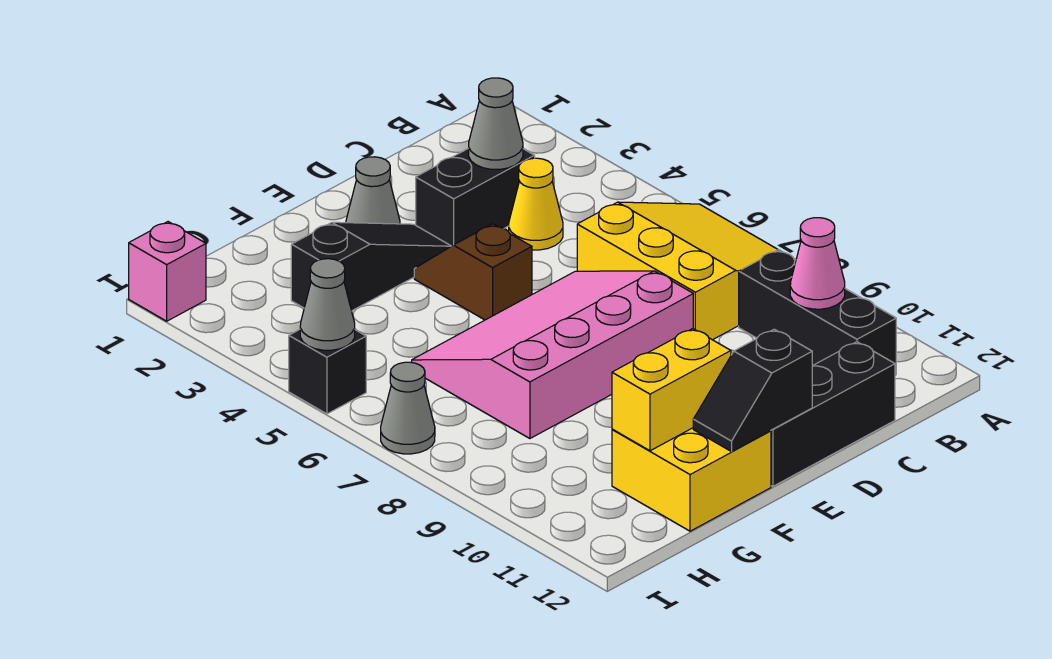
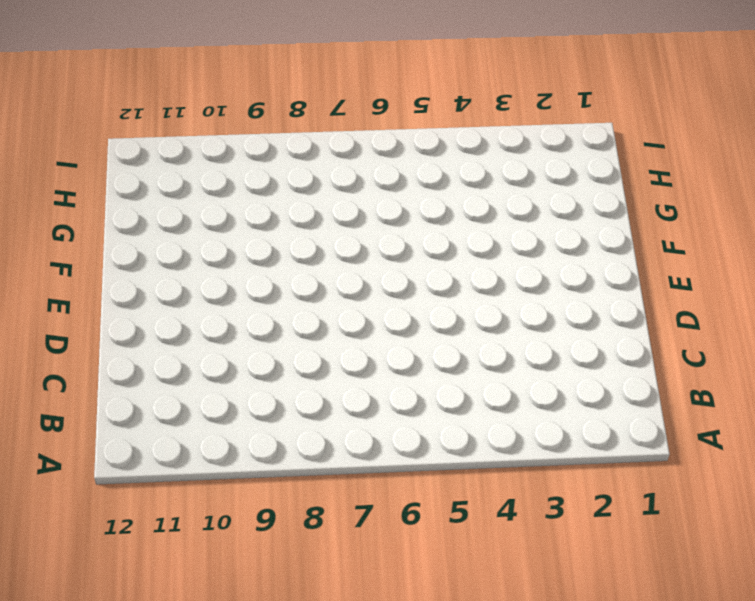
none -> yellow slope A6:C8 level 1 top C
none -> black brick B9:B11 level 1
none -> black brick C3:D3 level 1

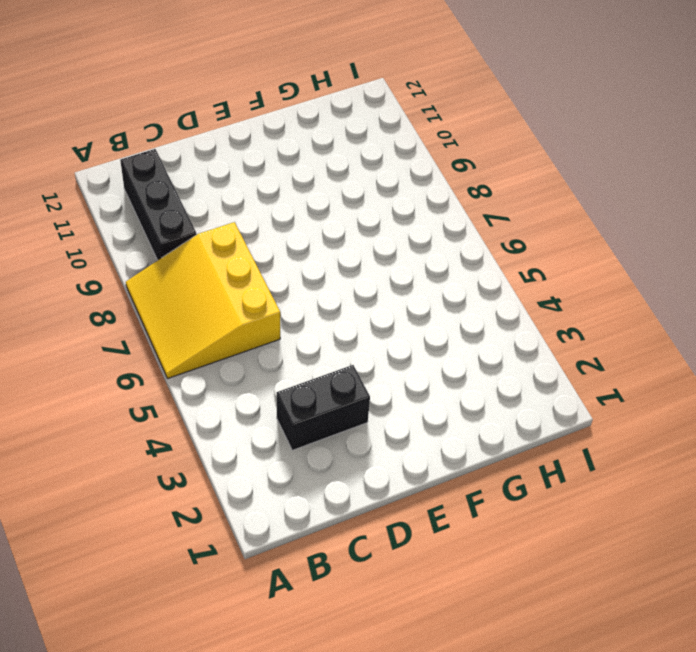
none -> yellow cone C4 level 1
none -> black brick C12:E12 level 1
none -> pink slope D6:G8 level 1 top 8

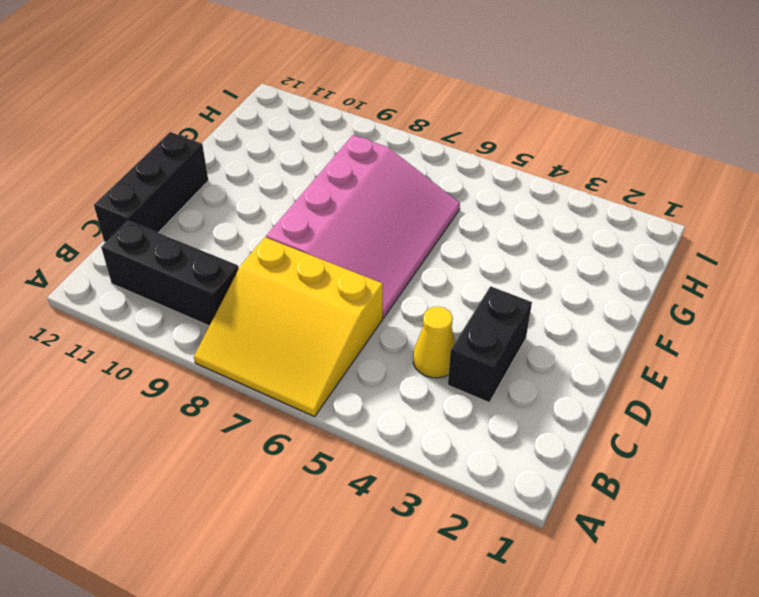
none -> grey cone E2 level 1
none -> black slope E3:G3 level 1 top G
none -> brown slope E4:E5 level 1 top 5

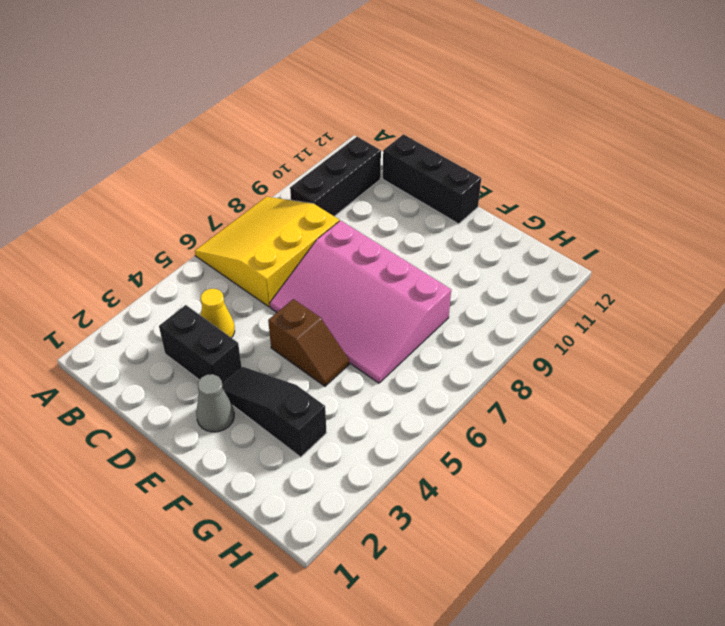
brown slope E5:F5 level 1 top E -> brown slope E4:E5 level 1 top 5
none -> yellow brick F11:G12 level 1
none -> pink brick I1 level 1
none -> black brick I5 level 1

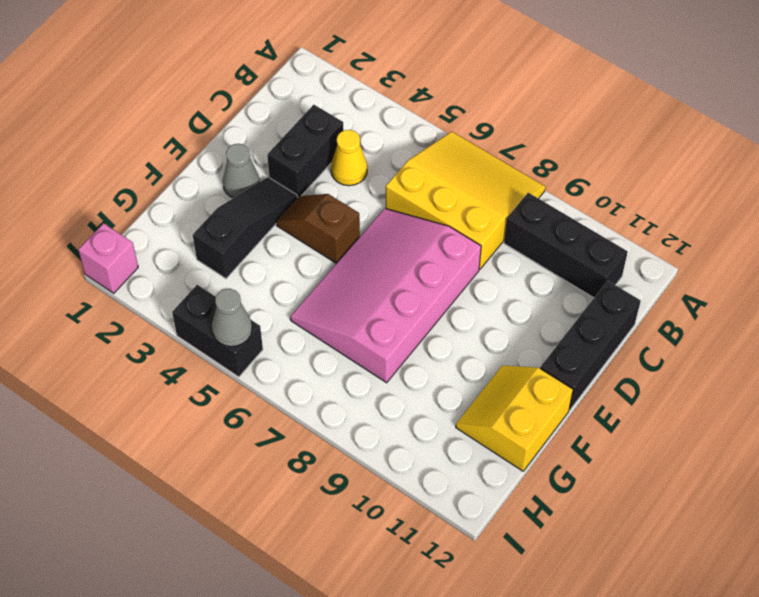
yellow slope F11:G12 level 1 top 12 -> yellow brick F11:G12 level 1
black brick I4:I5 level 1 -> black brick I5 level 1
none -> grey cone I7 level 1
none -> pink cone B10 level 2
none -> grey cone C3 level 2

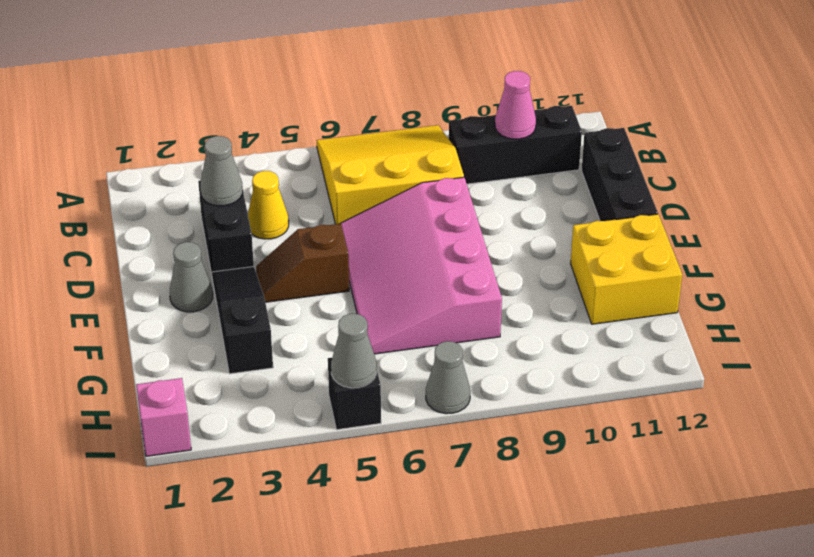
none -> black slope E12:F12 level 2 top E
none -> yellow brick F11:G11 level 2

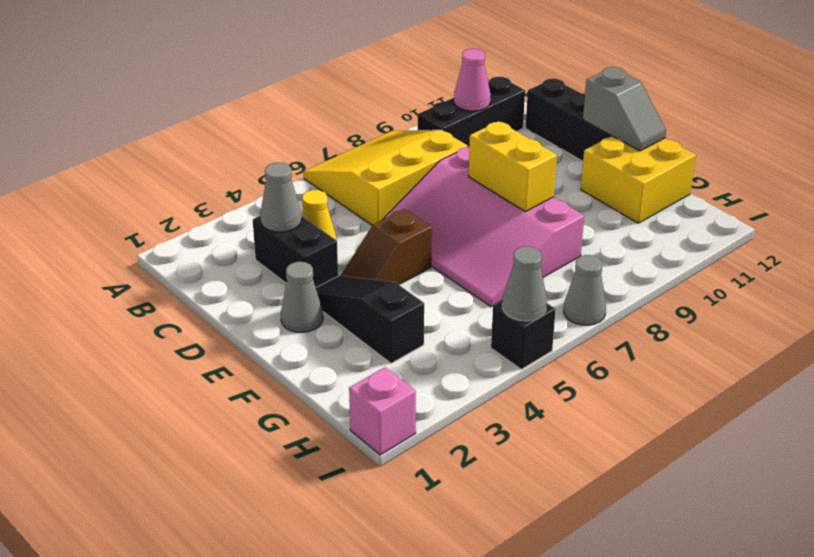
yellow brick E8:F8 level 2 -> yellow brick F11:G11 level 2
grey slope E12:F12 level 2 top E -> black slope E12:F12 level 2 top E

